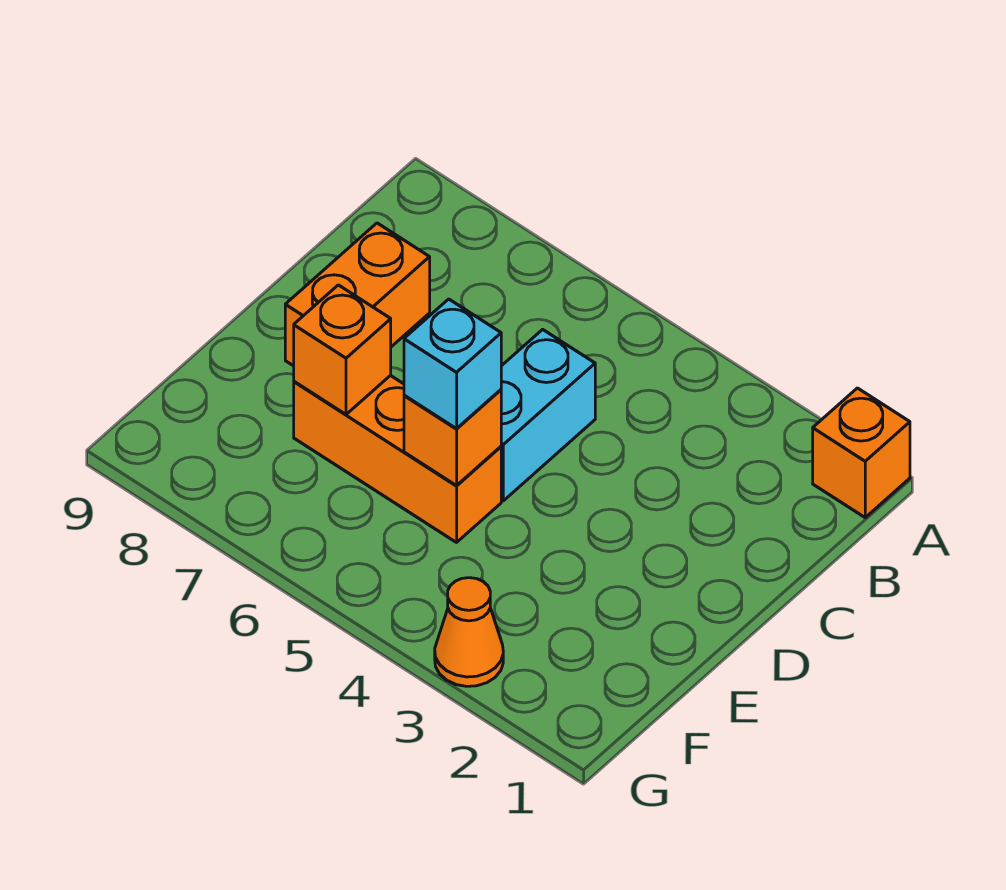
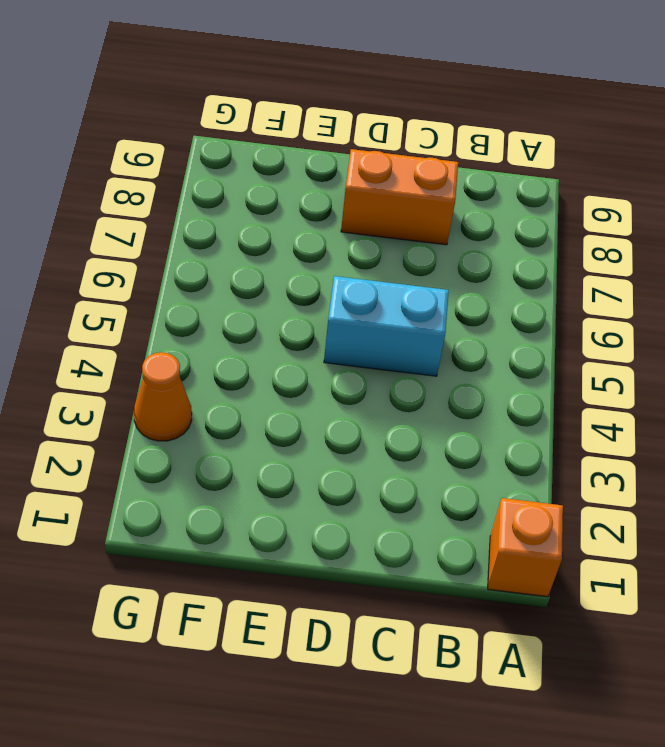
none -> orange brick E5:E7 level 1
none -> orange brick E5 level 2

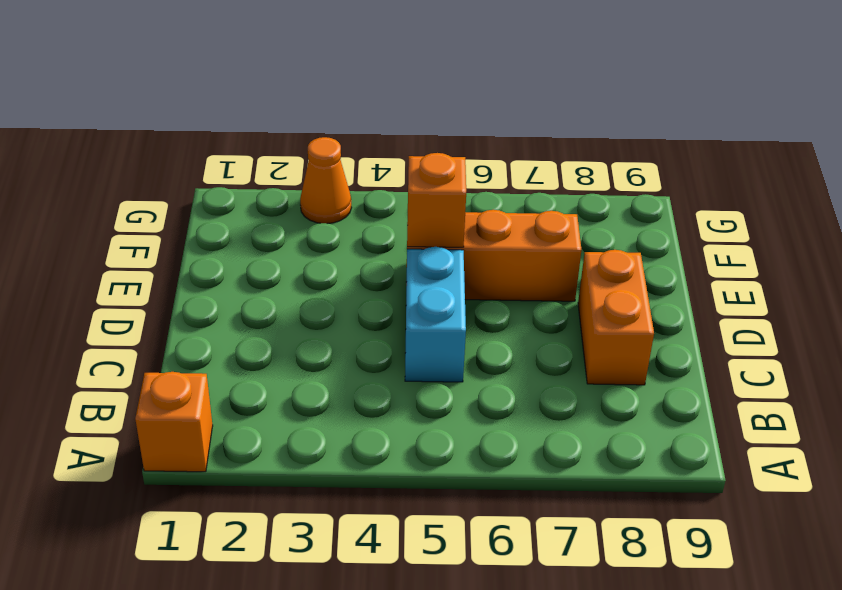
none -> orange brick E7 level 2
none -> cyan brick E5 level 3

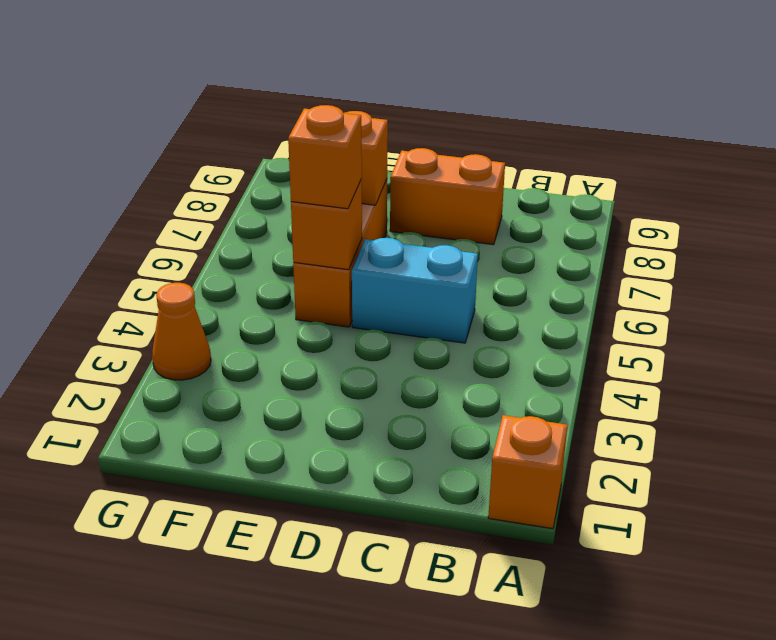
orange brick E5 level 3 -> cyan brick E5 level 3

